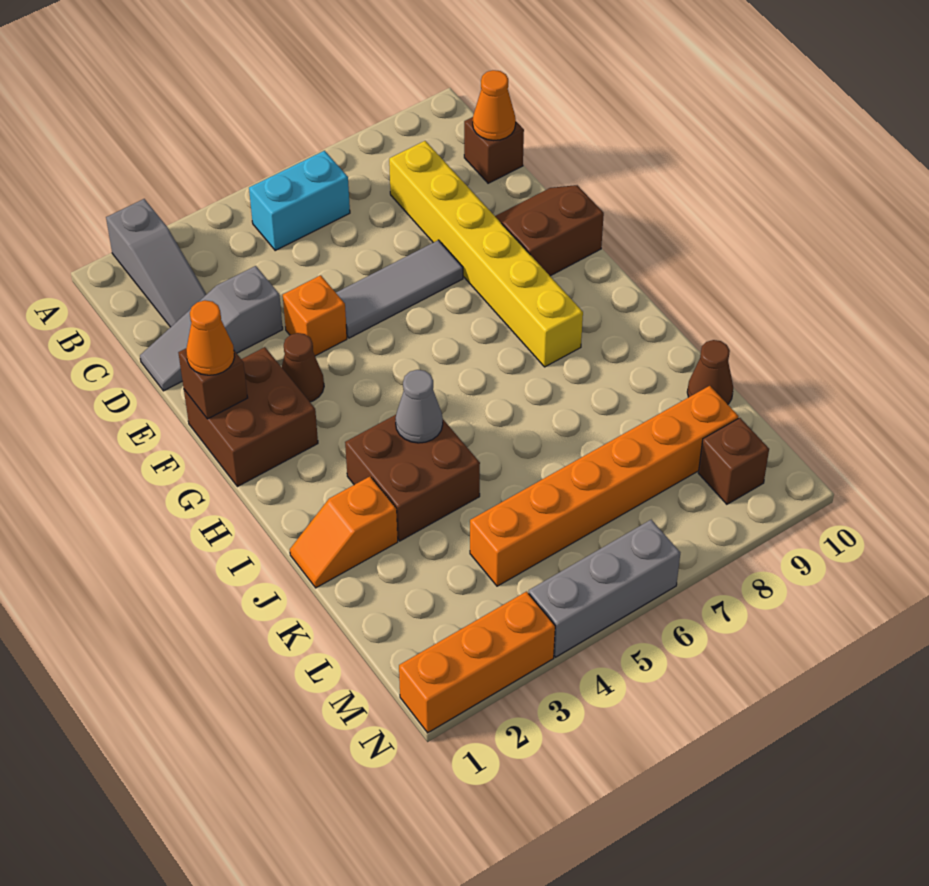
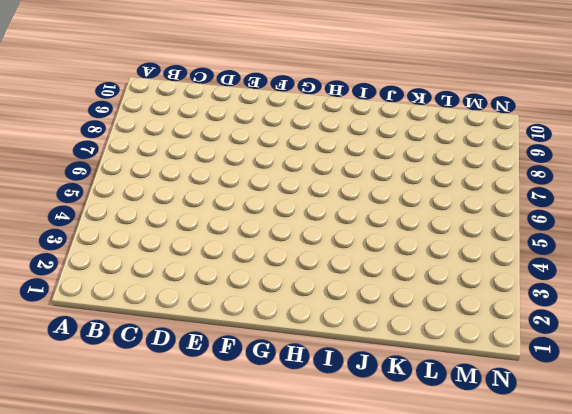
none -> grey slope A2:C2 level 1 top A
none -> cyan brick B5:B6 level 1
none -> yellow brick C8:H8 level 1

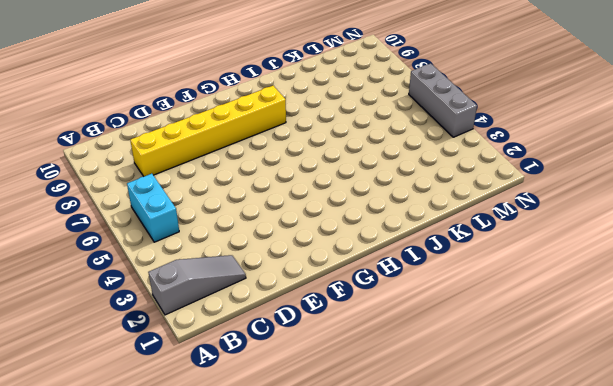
none -> brown brick C10 level 1
none -> grey slope D1:D3 level 1 top 3
none -> orange brick E4 level 1

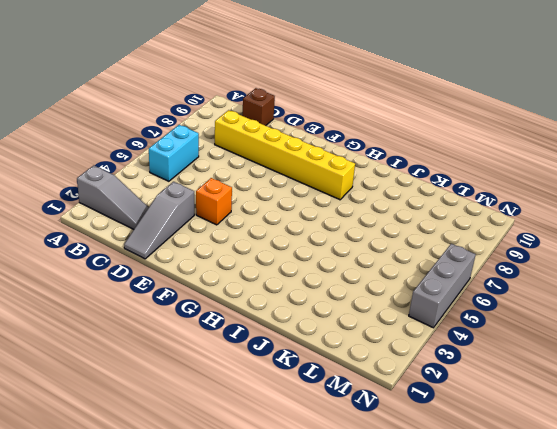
none -> grey tile E5:E7 level 1
none -> brown slope E9:F10 level 1 top F
none -> brown brick F1:G2 level 1

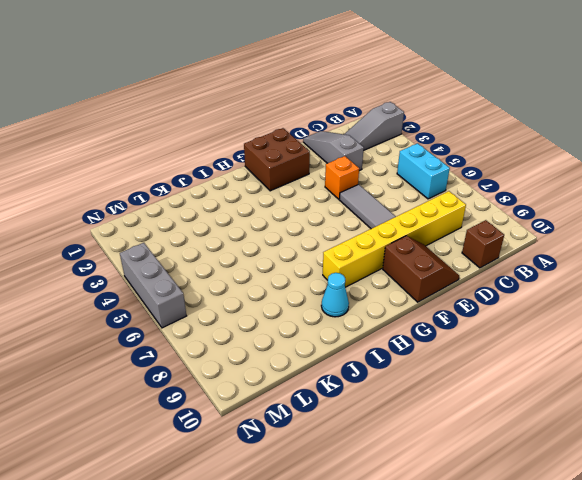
cyan cone I9 level 1 -> none
none -> brown cone F3 level 1
none -> brown brick I3:J4 level 1
none -> orange slope J1:J2 level 1 top 2

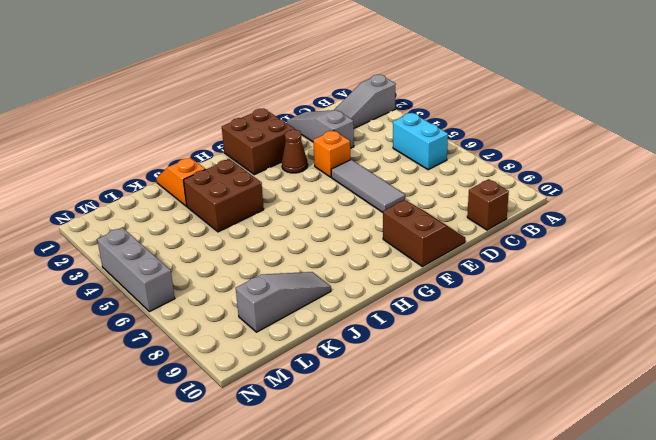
grey slope J9:L9 level 1 top L -> orange brick L4:L9 level 1
none -> yellow brick C8:H8 level 1
none -> brown cone K10 level 1
none -> brown brick M9 level 1

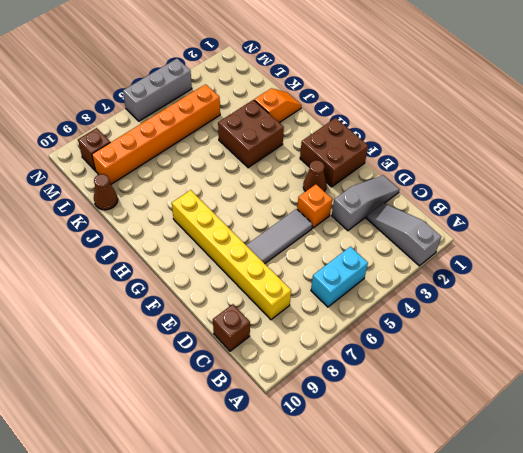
none -> brown slope E9:F10 level 1 top F
none -> orange brick N1:N3 level 1
none -> orange cone C10 level 2

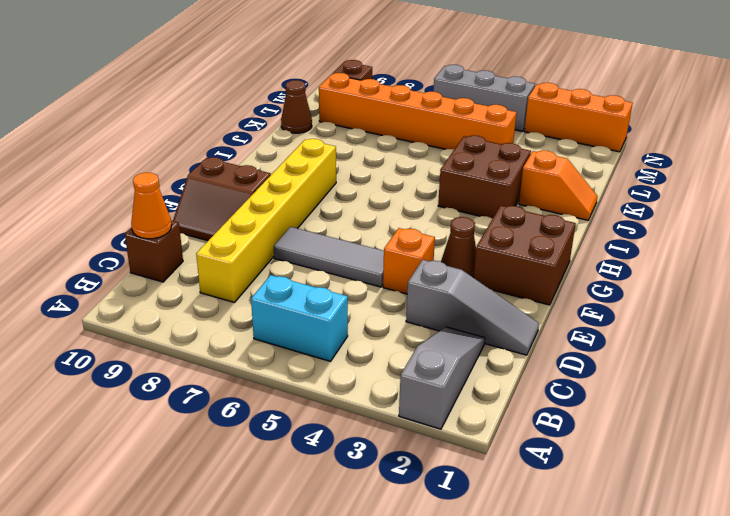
none -> brown brick F1 level 2
none -> grey cone I4 level 2
none -> orange cone F1 level 3

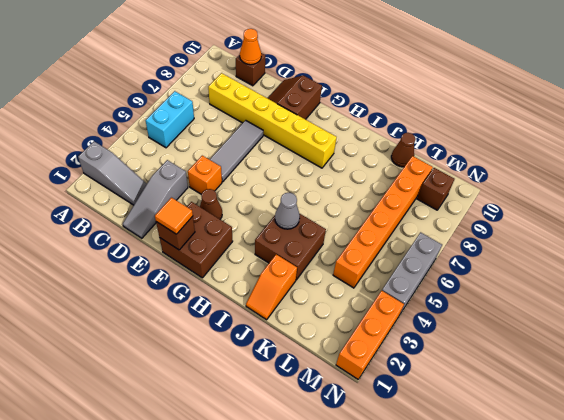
orange tile F1 level 3 -> orange cone F1 level 3

